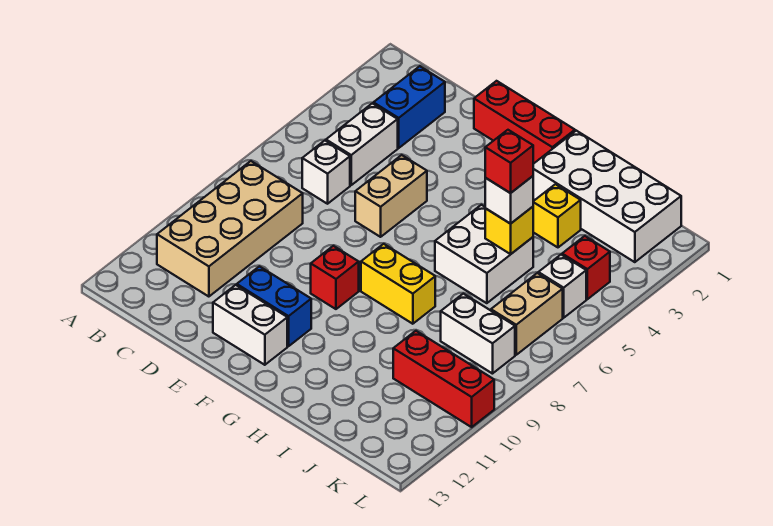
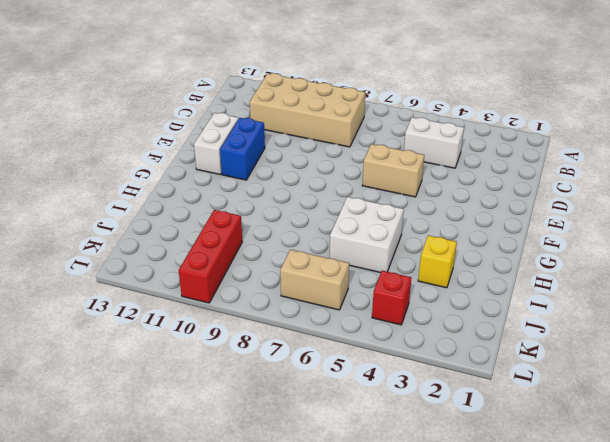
none -> blue brick C2:C3 level 1
none -> white brick C6 level 1
none -> red brick E1:G1 level 1

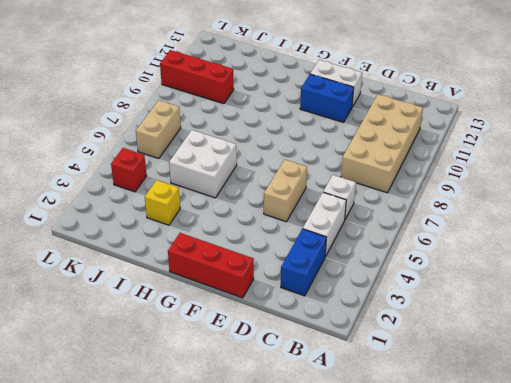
none -> red brick F9 level 1
none -> yellow brick G8:H8 level 1
none -> white brick H1:K2 level 1

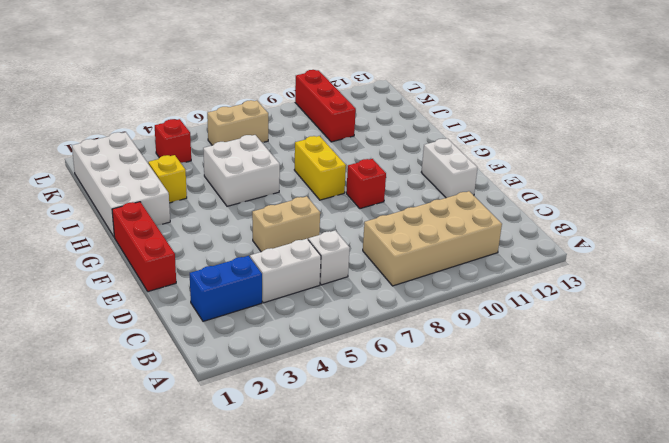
none -> blue brick E11:F11 level 1
none -> white brick J8:K8 level 1
none -> white brick K5 level 1

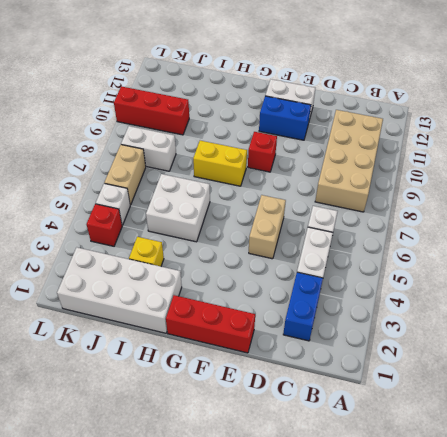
none -> yellow brick I5 level 2
none -> white brick I5 level 3
none -> red brick I5 level 4

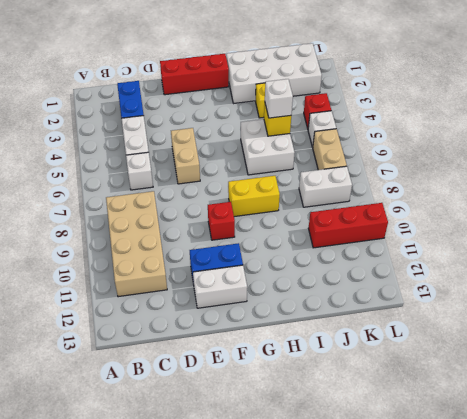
none -> red brick I5 level 4

